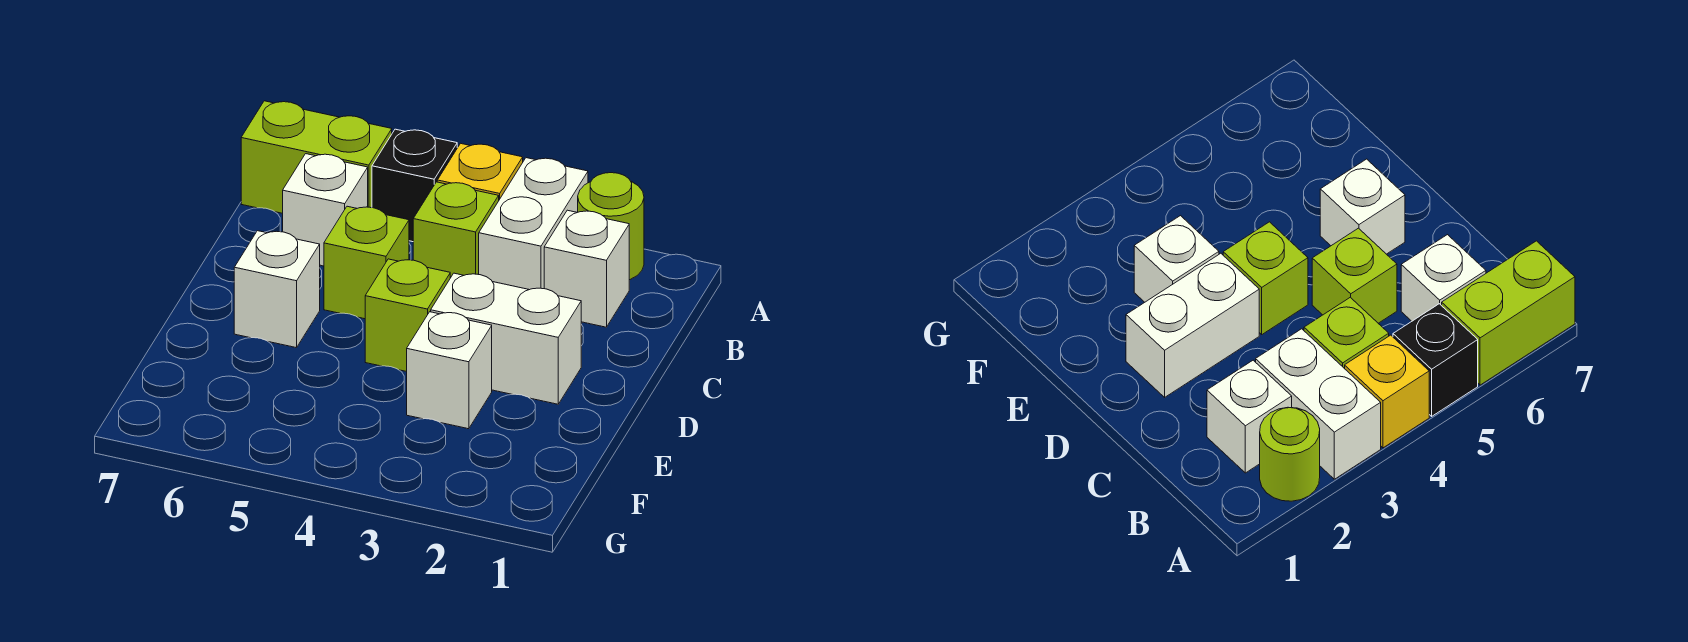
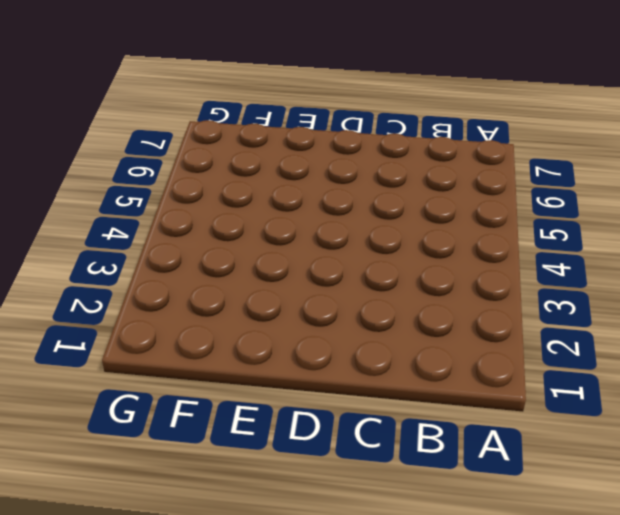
none -> lime round brick A2 level 1
none -> white brick A3:B3 level 1
none -> yellow brick A4 level 1

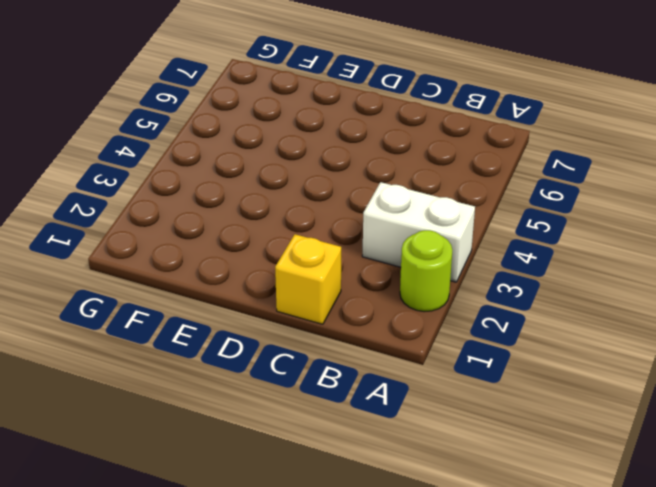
yellow brick C1 level 1 -> yellow brick A4 level 1
none -> black brick A5 level 1
none -> lime brick A6:A7 level 1
none -> white brick B2 level 1

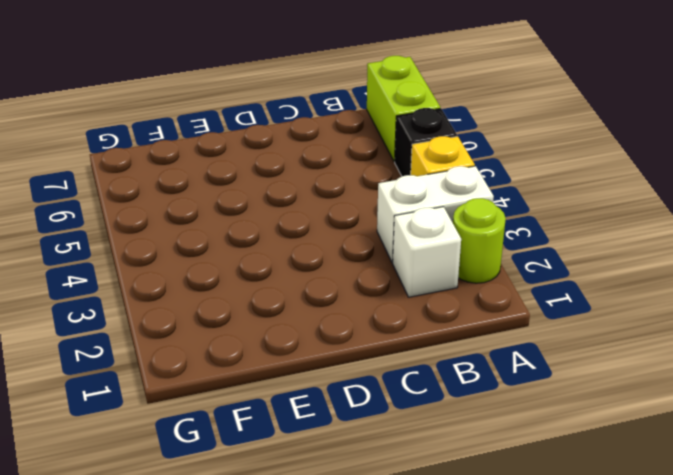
none -> lime brick B4 level 1
none -> white brick B6 level 1
none -> lime brick C5 level 1

